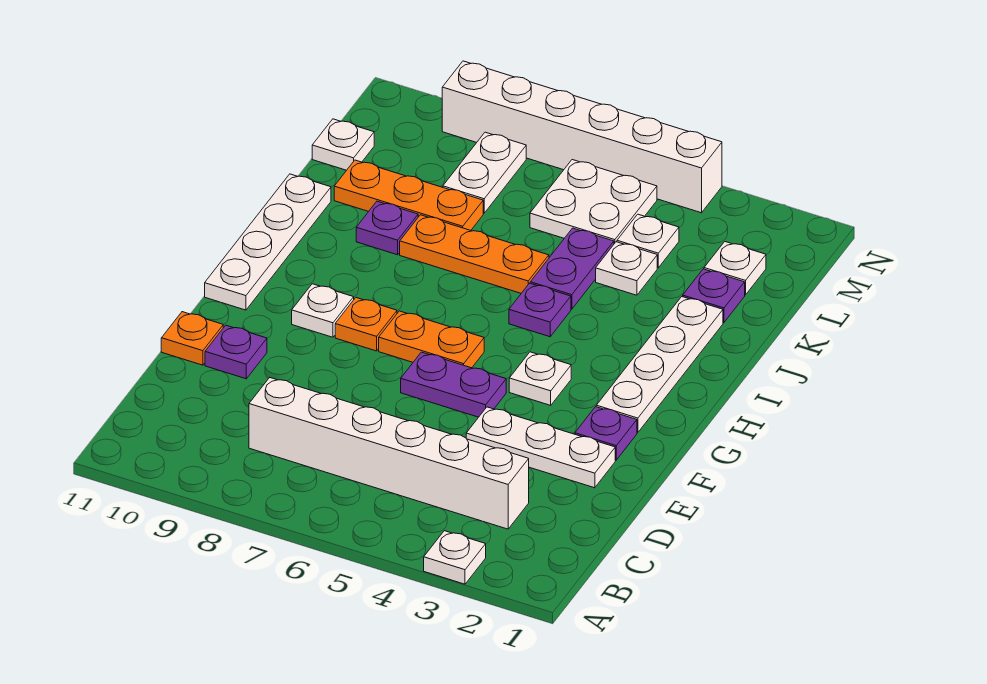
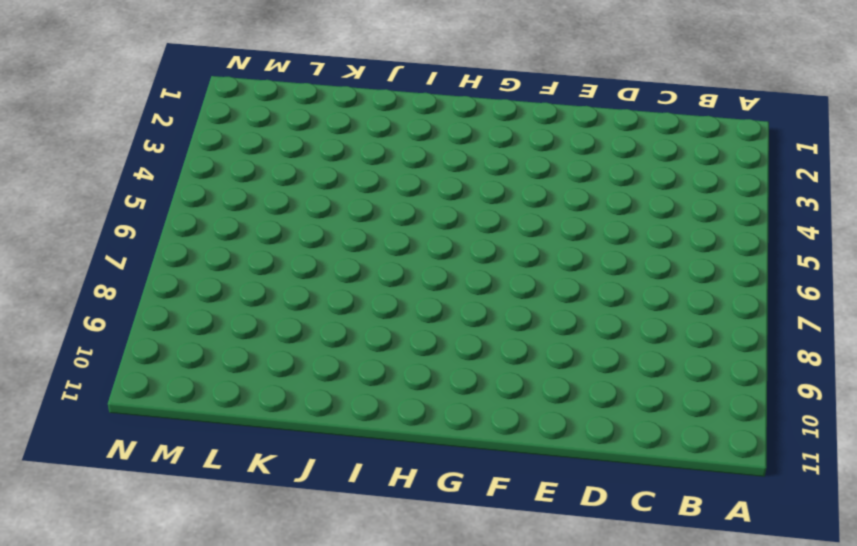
none -> white plate A3 level 1
none -> white brick C3:C8 level 1
none -> white plate E2:E4 level 1

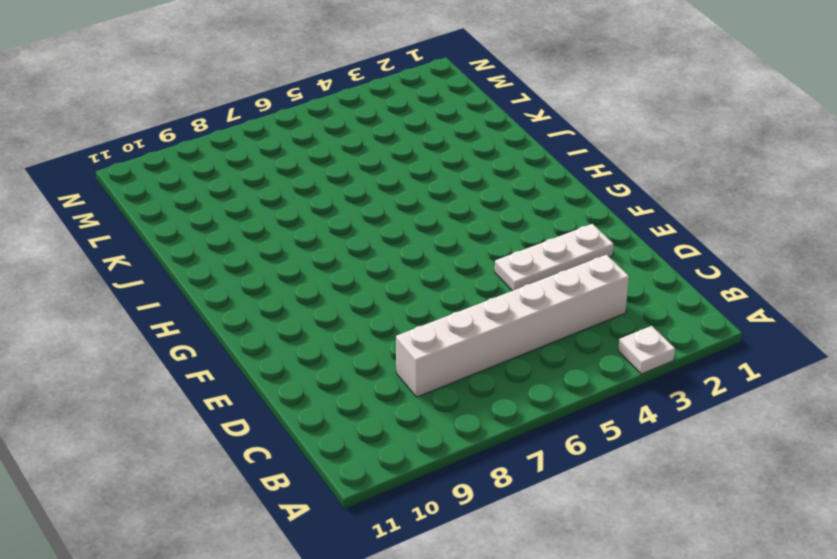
none -> purple plate E10 level 1
none -> orange plate E11 level 1
none -> purple plate F2 level 1

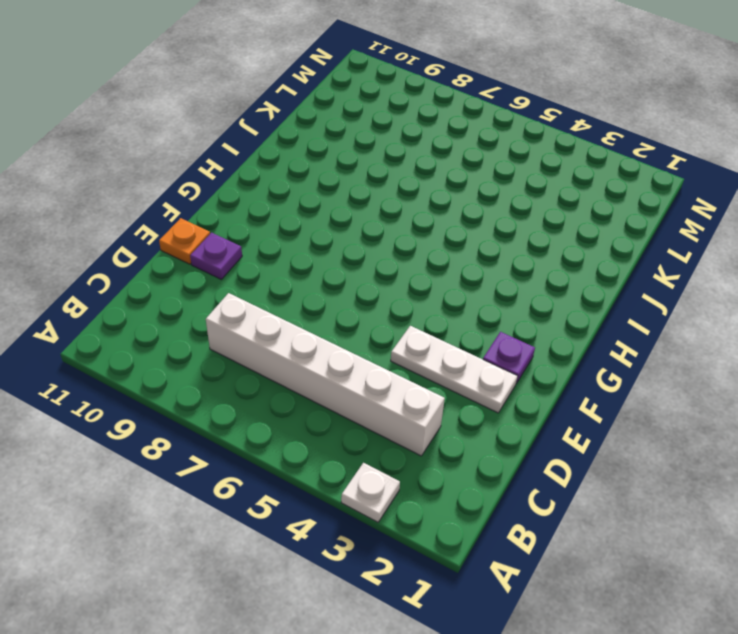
none -> purple plate F5:F6 level 1
none -> white plate G2:J2 level 1
none -> white plate G4 level 1

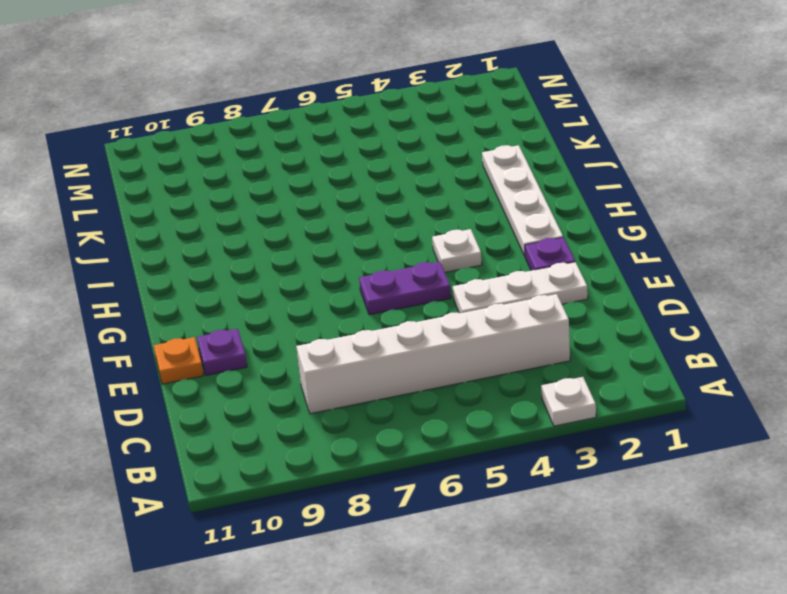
none -> orange plate G6:G7 level 1
none -> orange plate G8 level 1
none -> white plate G9 level 1

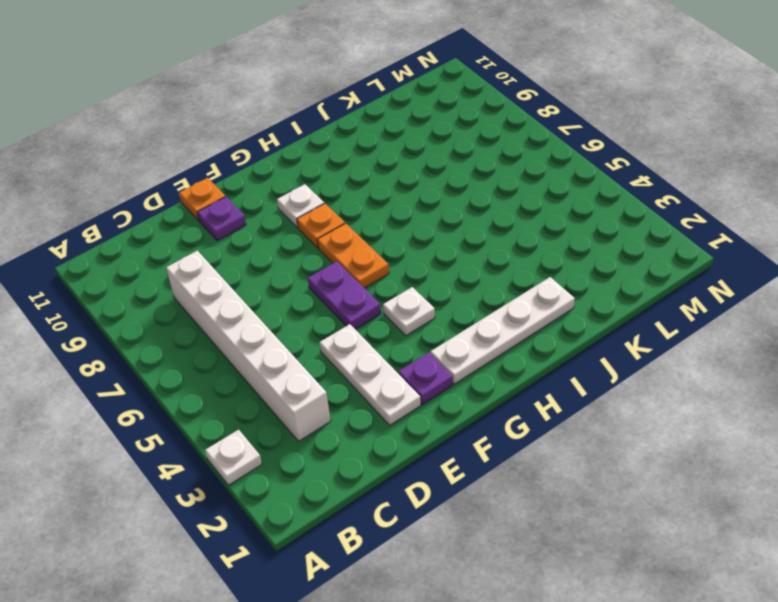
none -> white plate G11:J11 level 1
none -> purple plate I5 level 1
none -> purple plate J5:K5 level 1

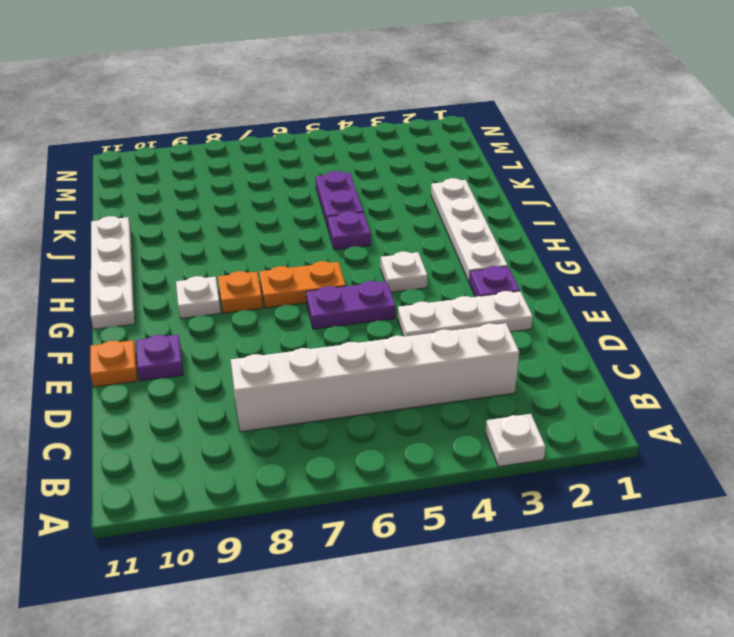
none -> orange plate J6:J8 level 1
none -> purple plate J9 level 1
none -> purple plate K2 level 1

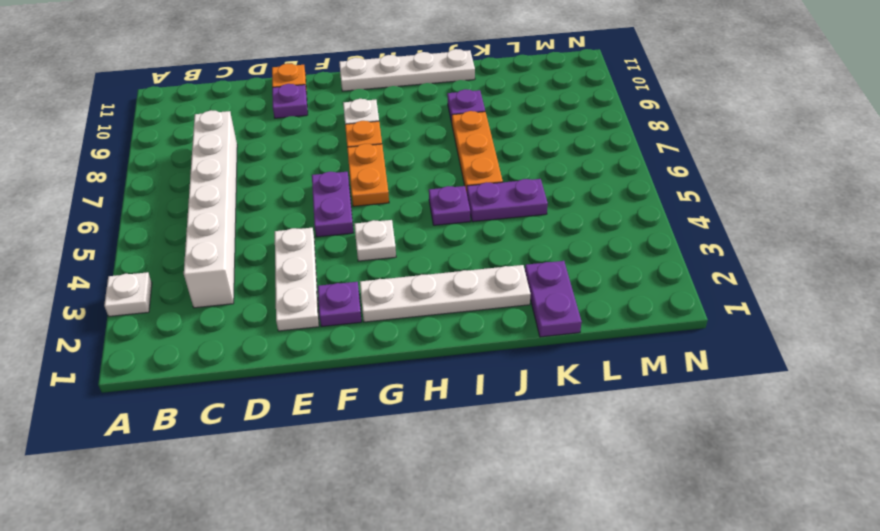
purple plate K1:K2 level 1 -> purple plate K2 level 1
none -> white plate K4 level 1
none -> orange plate K8:K10 level 1
none -> white plate L2 level 1

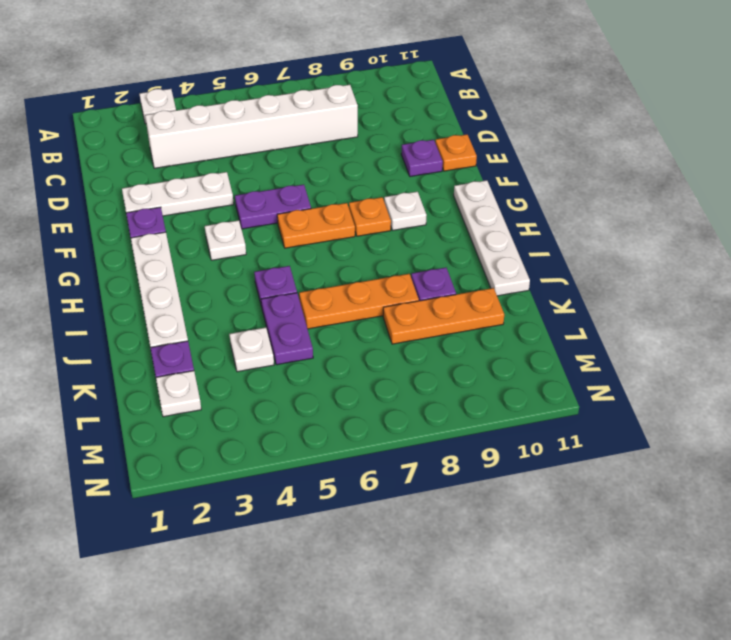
none -> white plate L4 level 1
none -> white plate L5:M6 level 1
none -> white plate L8:M8 level 1

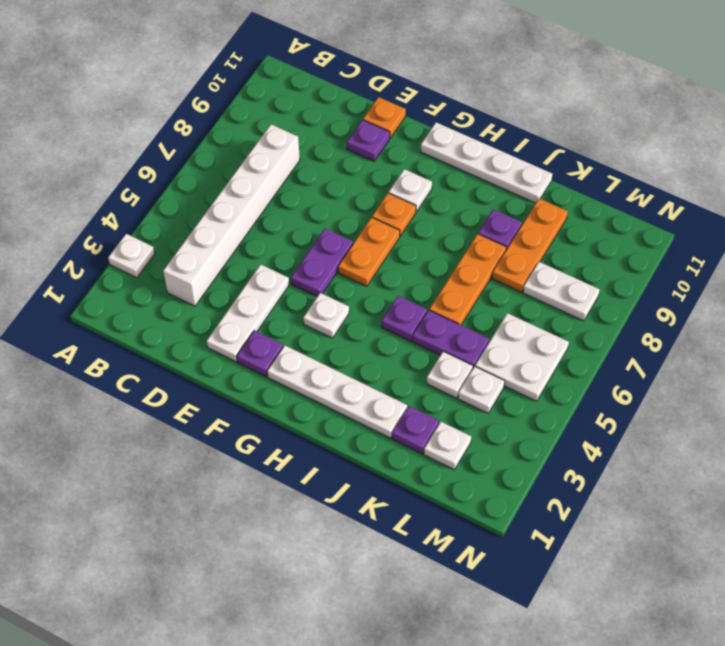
none -> white plate L11 level 1
none -> white brick N4:N9 level 1

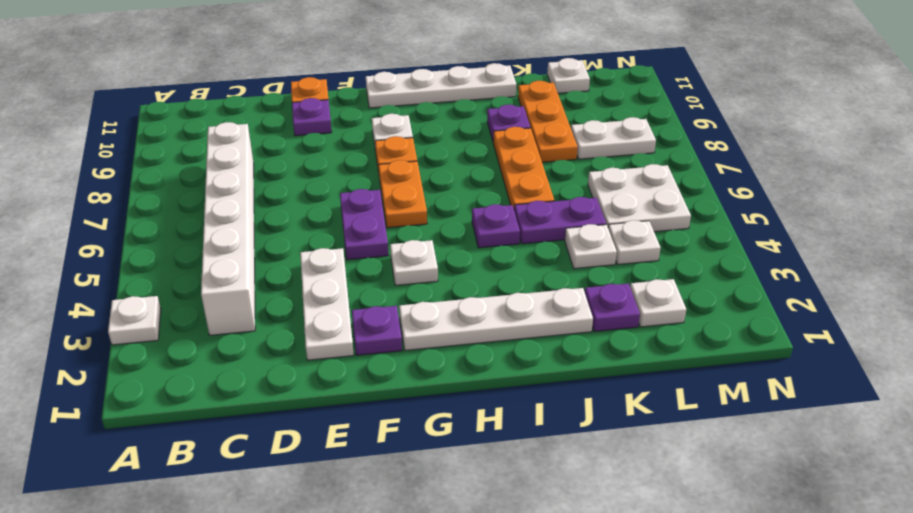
none -> white brick N4:N9 level 1

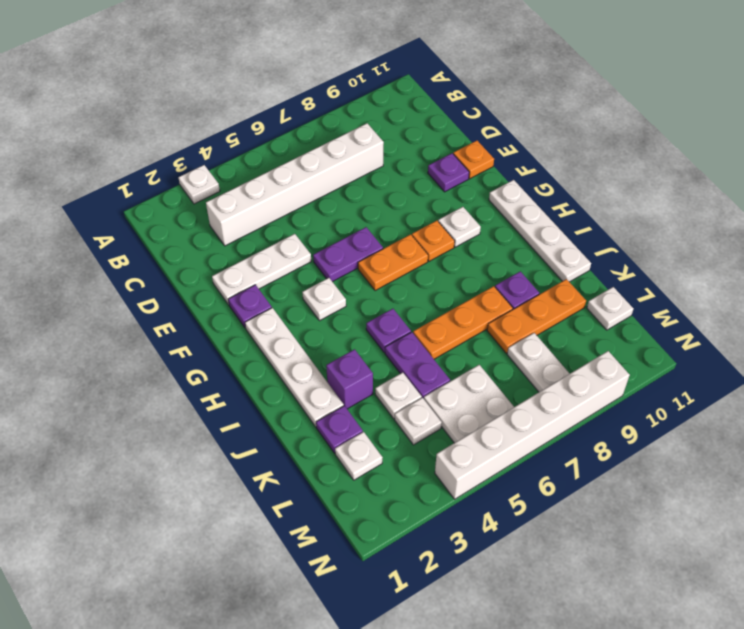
purple brick J3 level 1 -> none

